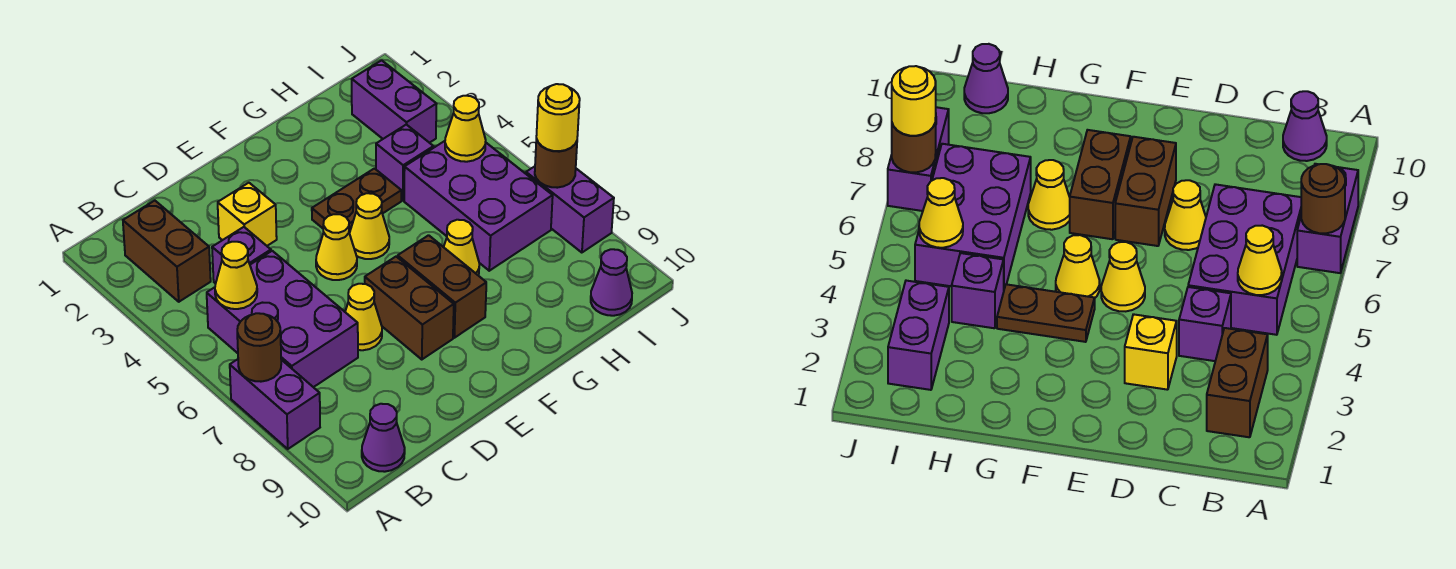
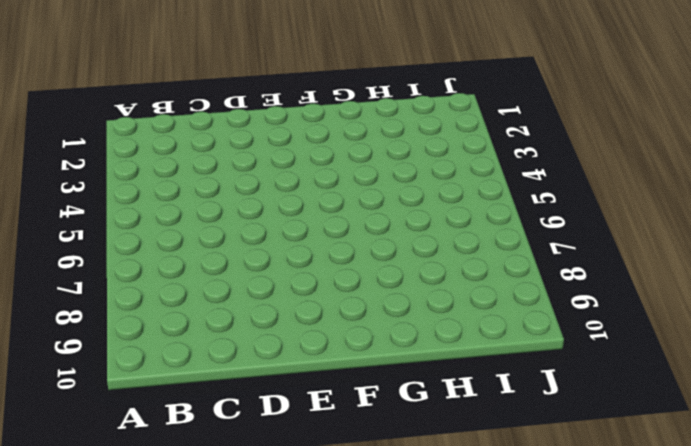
none -> purple brick A7:A8 level 1
none -> brown brick B2:B3 level 1
none -> purple brick B5:C7 level 1

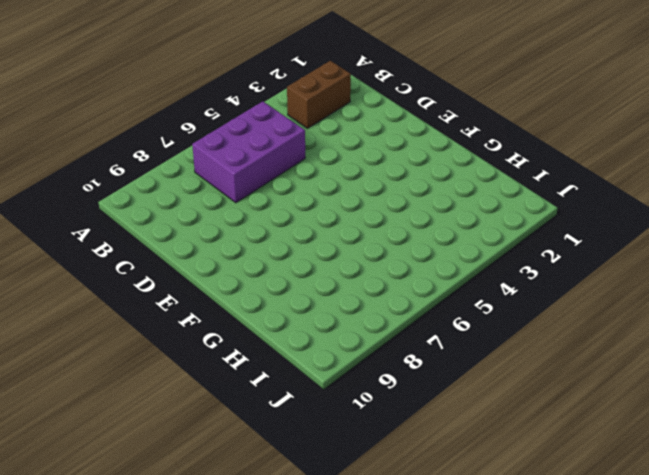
none -> purple brick A7:A8 level 1
none -> purple cone B10 level 1
none -> purple brick C4 level 1

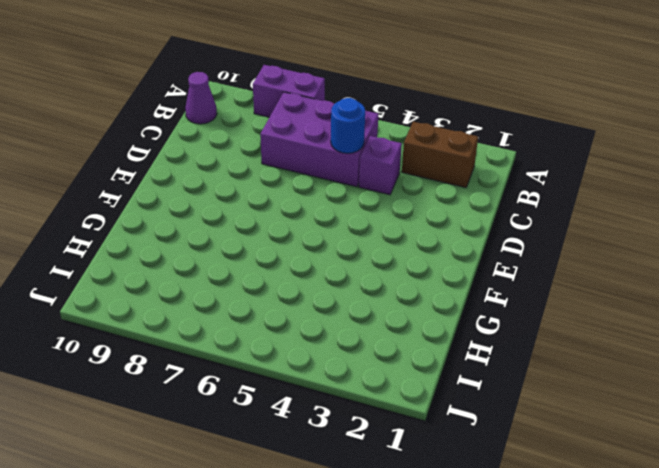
blue round brick C5 level 2 -> none
none -> yellow brick D3 level 1
none -> yellow cone D7 level 1
none -> yellow cone E5 level 1

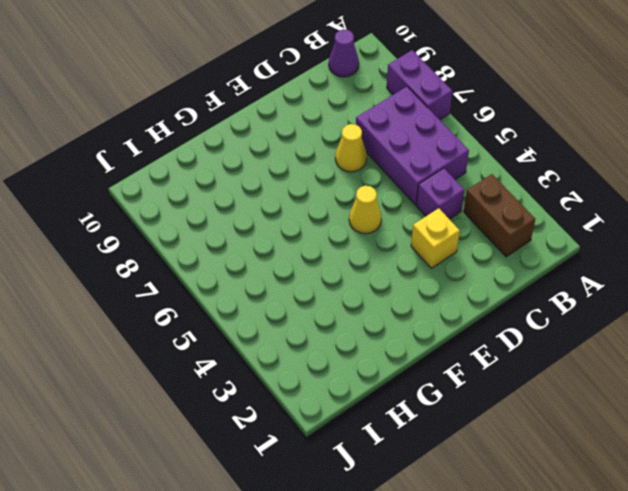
none -> brown brick E7:E8 level 1
none -> brown plate F4:G4 level 1
none -> yellow cone F5 level 1

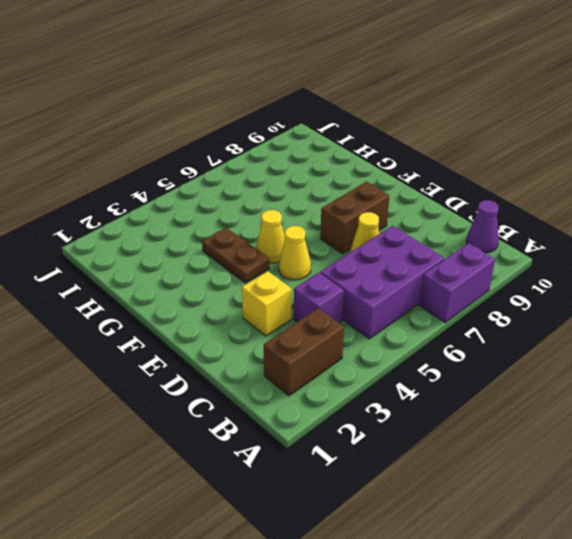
none -> brown brick F7:F8 level 1
none -> yellow cone G7 level 1
none -> purple brick H4 level 1

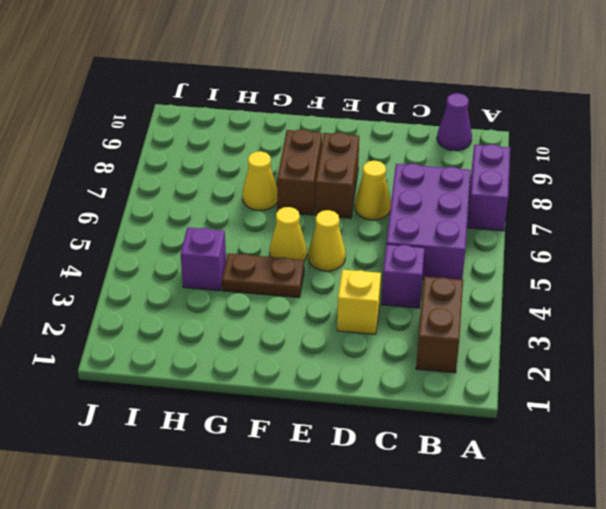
none -> purple brick H5:I7 level 1
none -> purple brick I2:I3 level 1
none -> purple cone I10 level 1

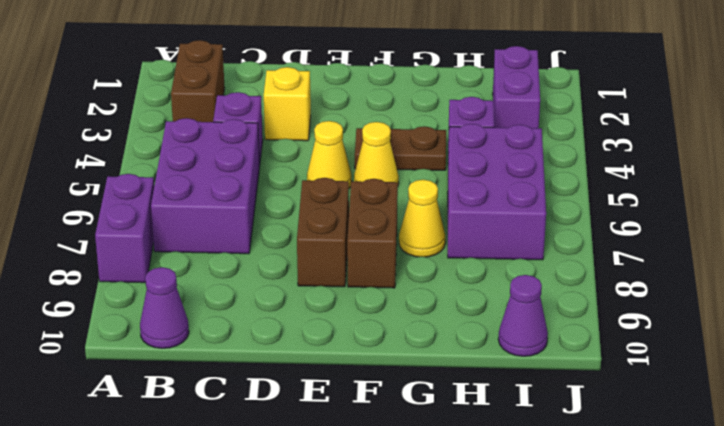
none -> yellow cone D7 level 1
none -> purple brick J7:J8 level 1
none -> brown round brick A7 level 2

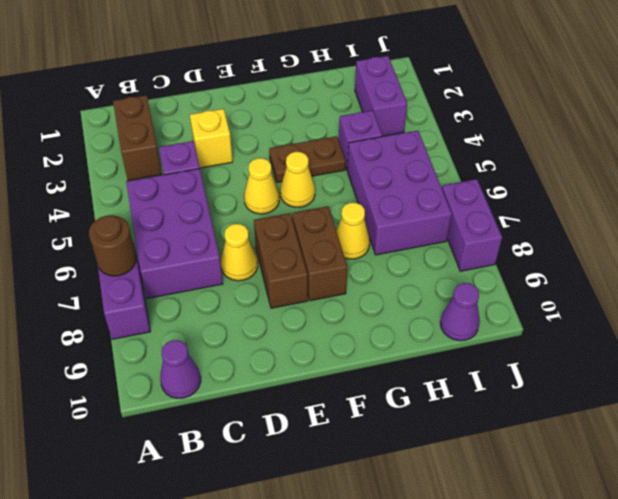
none -> yellow cone B5 level 2
none -> yellow cone I5 level 2
none -> brown round brick J7 level 2

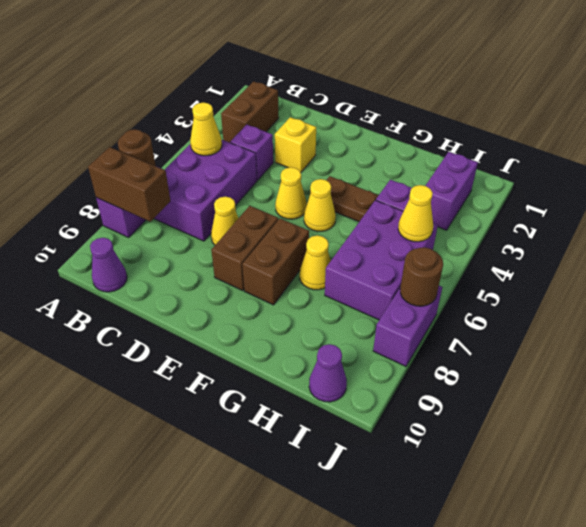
brown brick A8:B8 level 2 -> none
none -> yellow round brick J7 level 3

